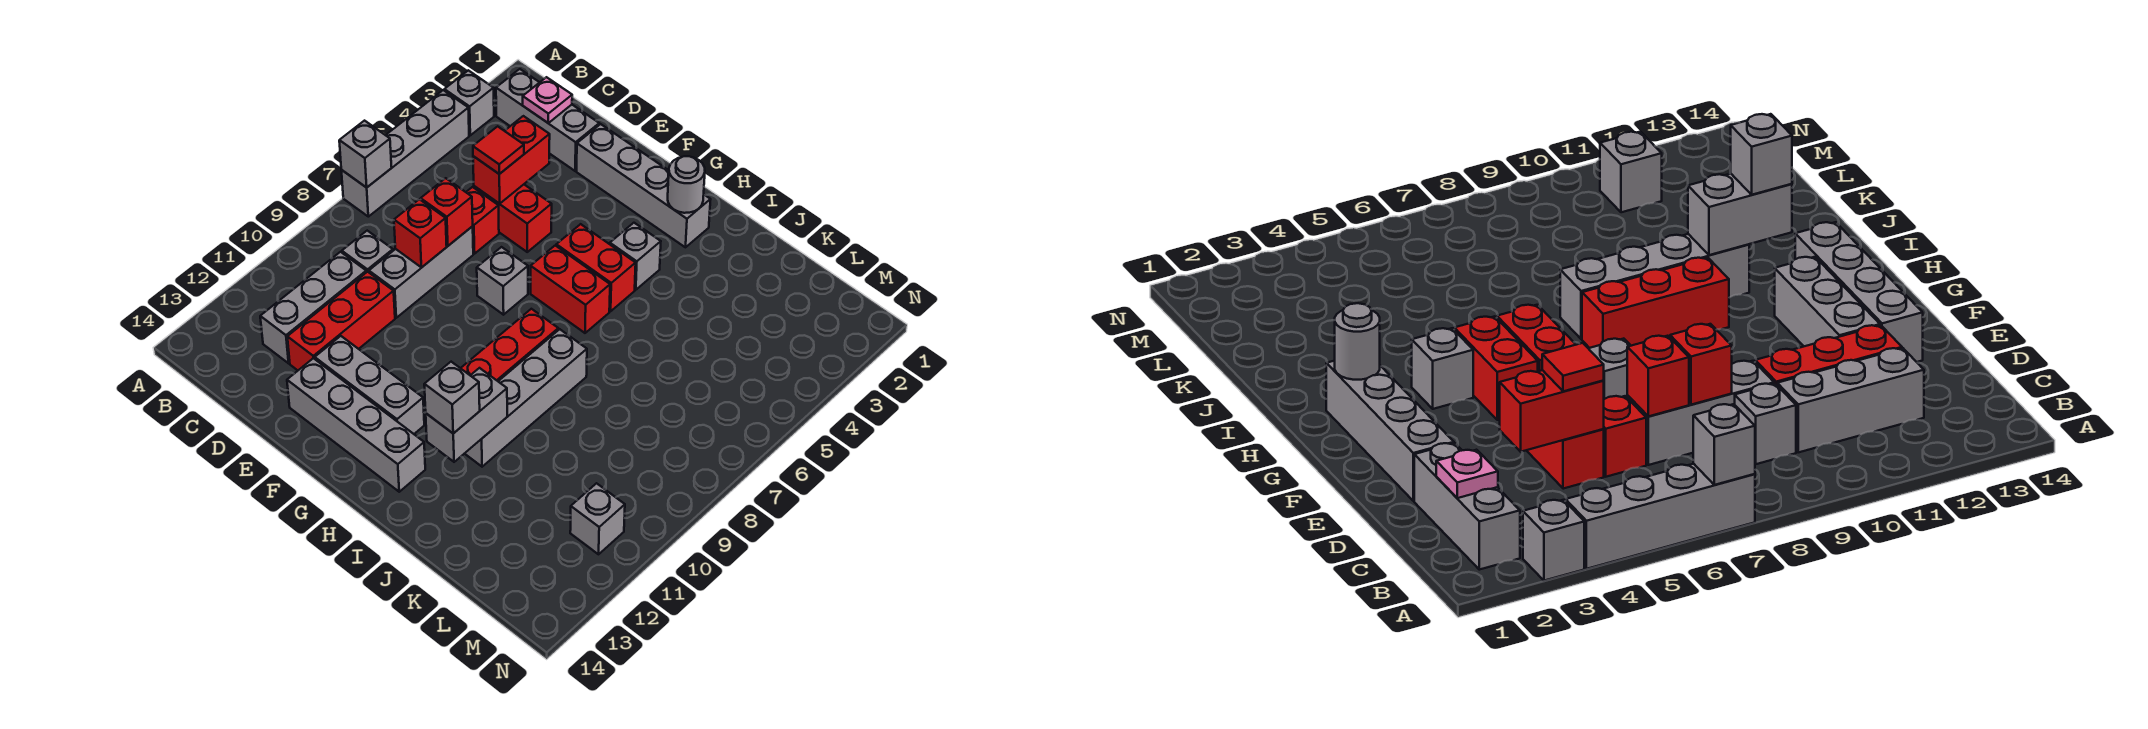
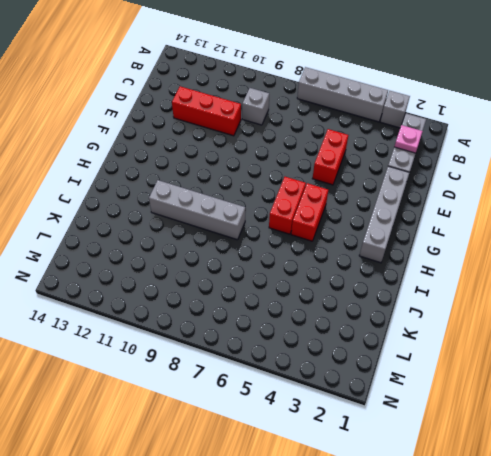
none -> grey brick C10:C12 level 1
none -> red brick D6 level 1
none -> grey brick D7:D9 level 1

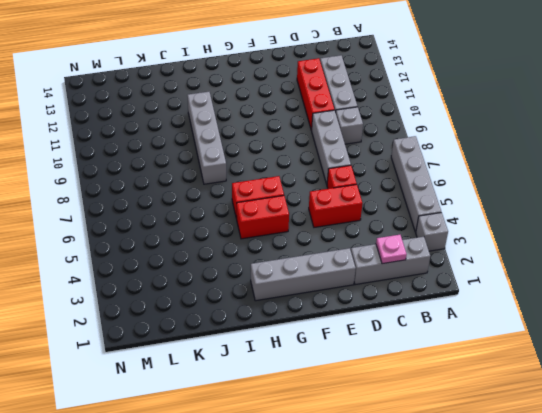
none -> grey brick E12:G12 level 1
none -> grey brick E13:H13 level 1
none -> grey brick F7 level 1

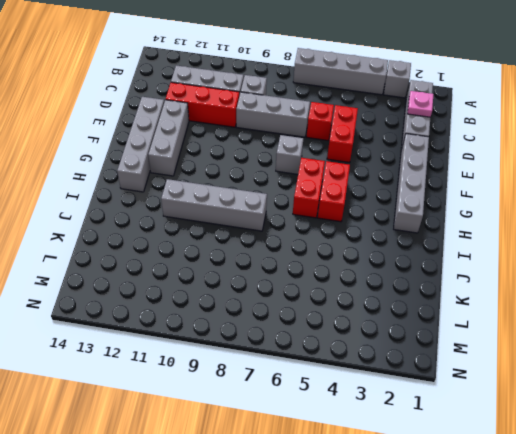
none -> grey brick H4 level 1
none -> red brick H8:H10 level 1
none -> grey brick M11 level 1

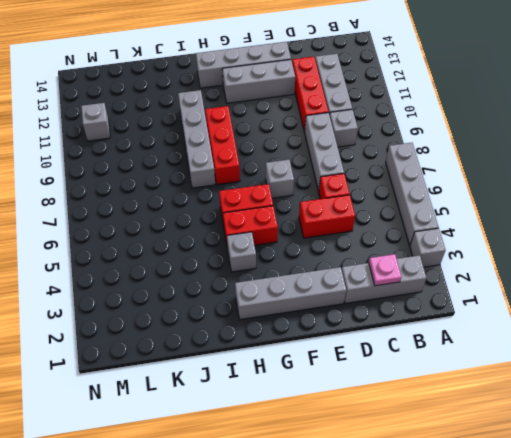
none -> grey brick A7 level 2
none -> red brick D4:D5 level 2
none -> red brick D7 level 2

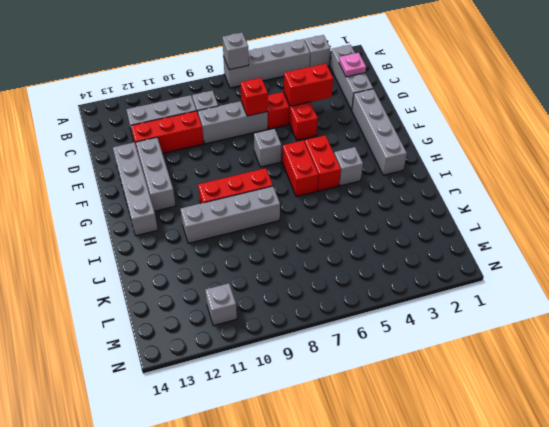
none -> red brick D8 level 2
none -> grey round brick H2 level 2
none -> grey brick I11:I12 level 2

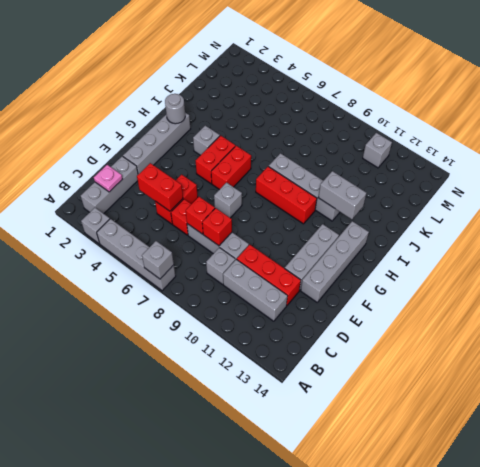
none -> red tile D5 level 3
none -> grey brick I12 level 3

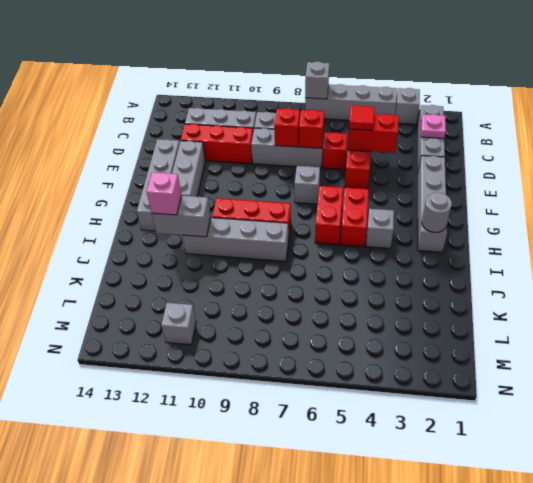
pink brick I12 level 3 -> grey brick I12 level 3

